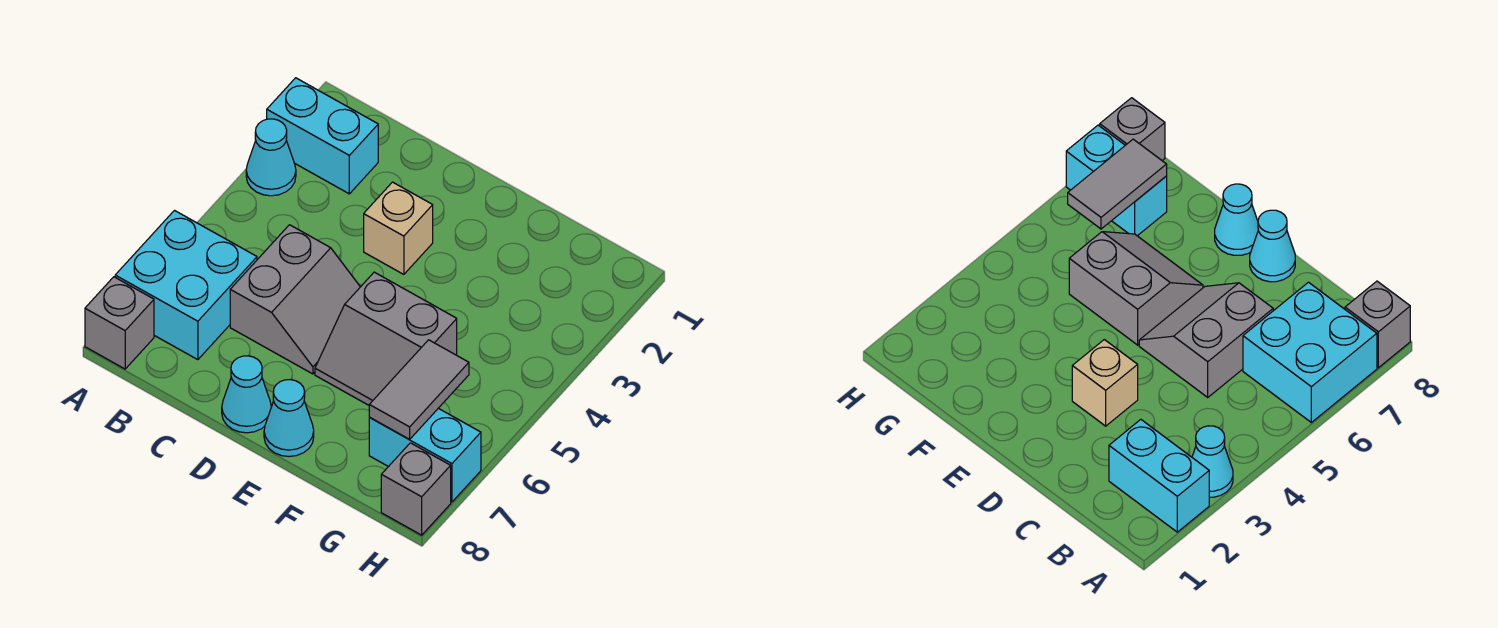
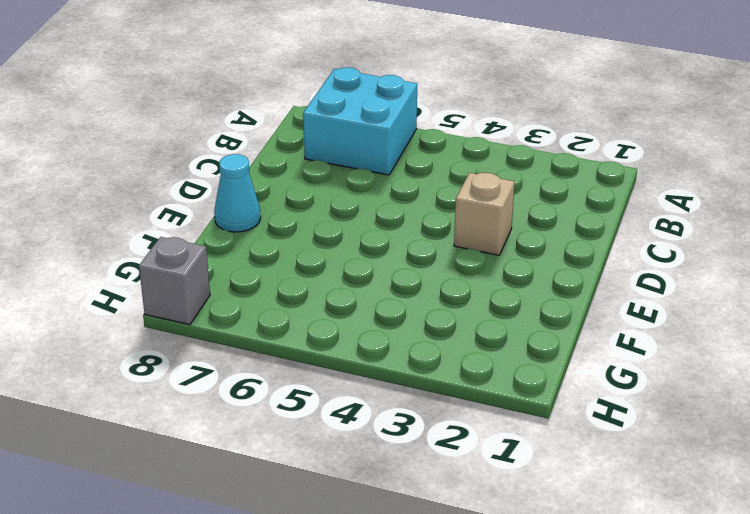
none -> cyan brick A2:B2 level 1
none -> cyan cone A3 level 1
none -> grey brick A8 level 1

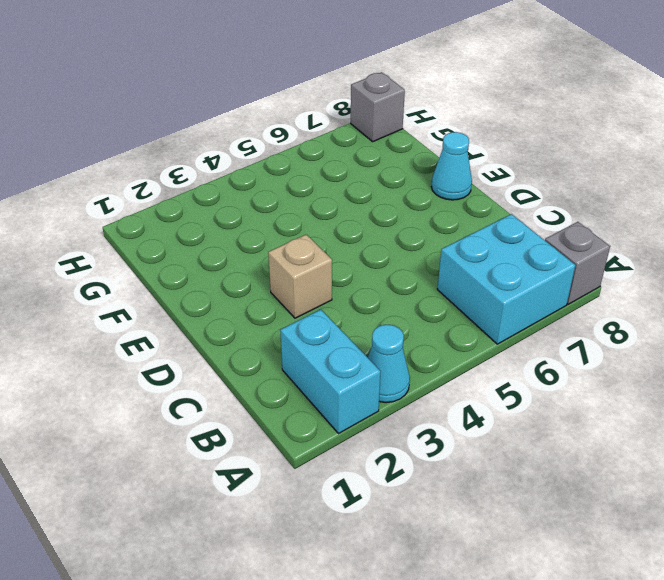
none -> grey slope C5:D6 level 1 top C
none -> cyan cone D8 level 1
none -> grey slope E5:F6 level 1 top 5

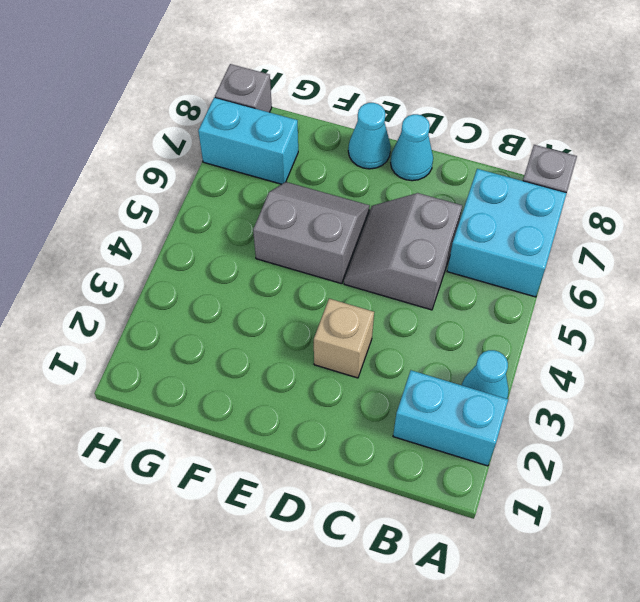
none -> grey tile G6:G7 level 2

